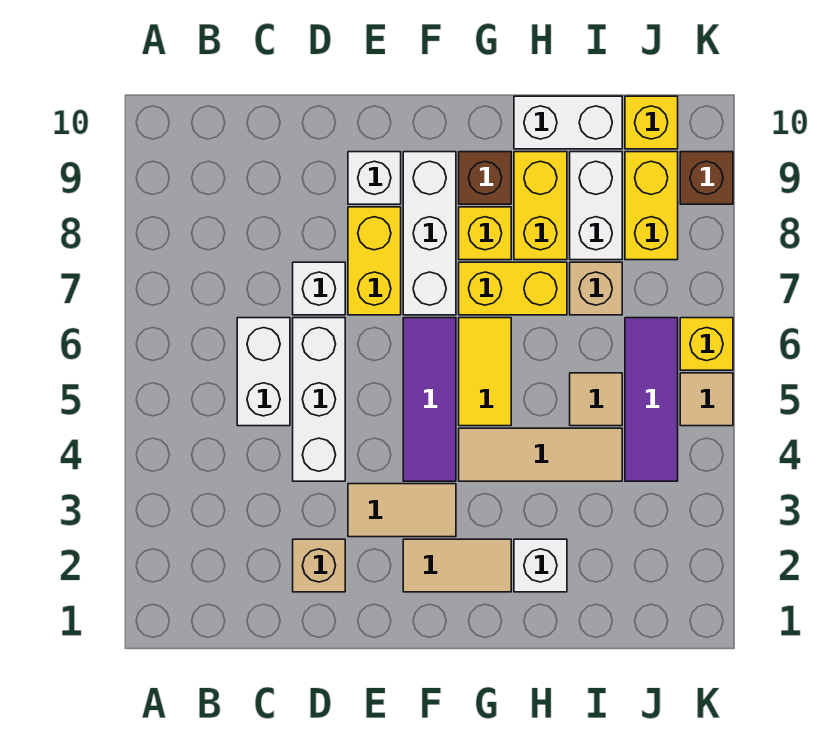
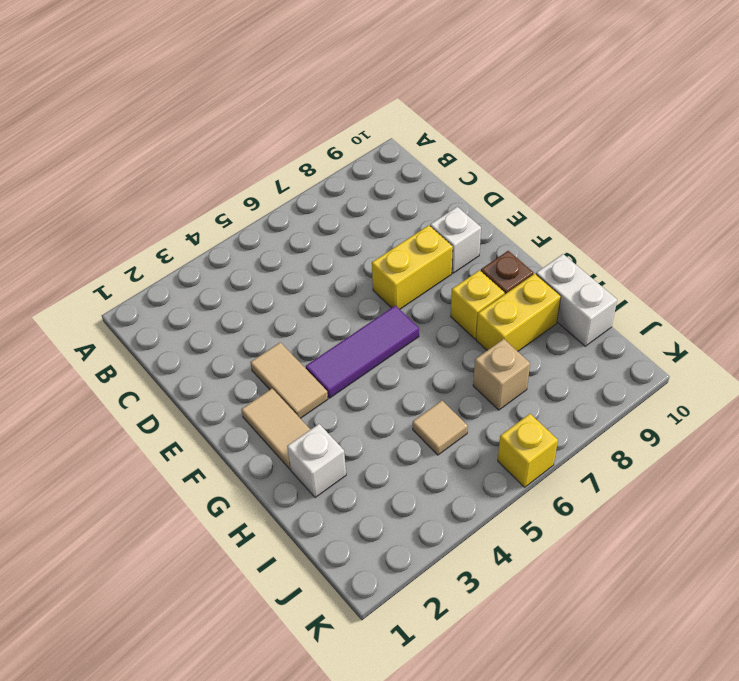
none -> white brick C5:C6 level 1
none -> tan brick D2 level 1
none -> white brick D4:D6 level 1

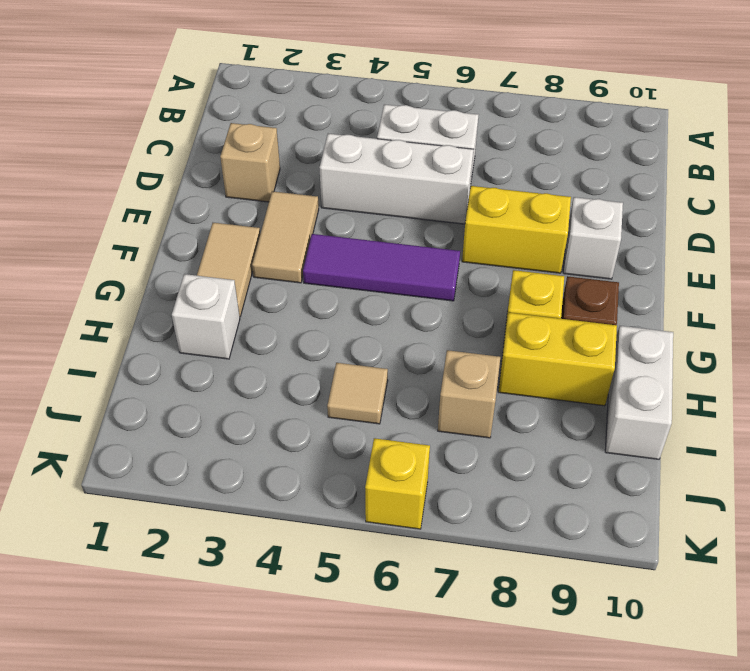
none -> white brick D7 level 1
none -> white brick F7:F9 level 1
none -> tan tile G4:I4 level 1

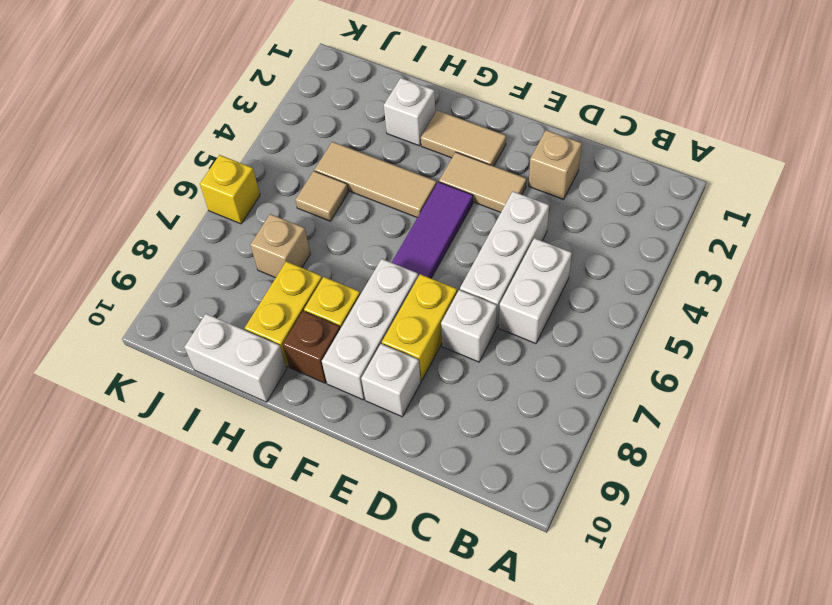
none -> yellow tile G5:G6 level 1
none -> yellow brick G7:H7 level 1
none -> white brick I8:I9 level 1

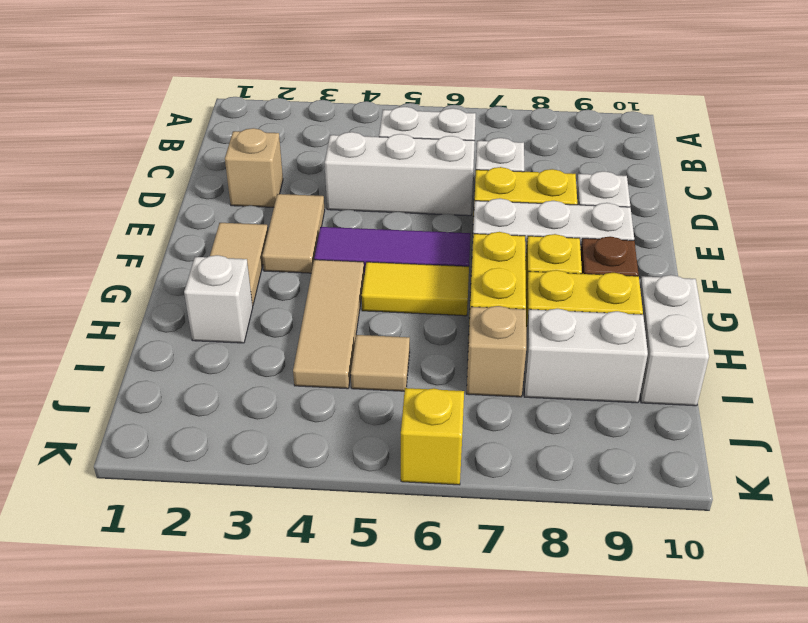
none -> purple tile J4:J6 level 1
none -> yellow brick J8:J9 level 1
none -> yellow brick J10 level 1

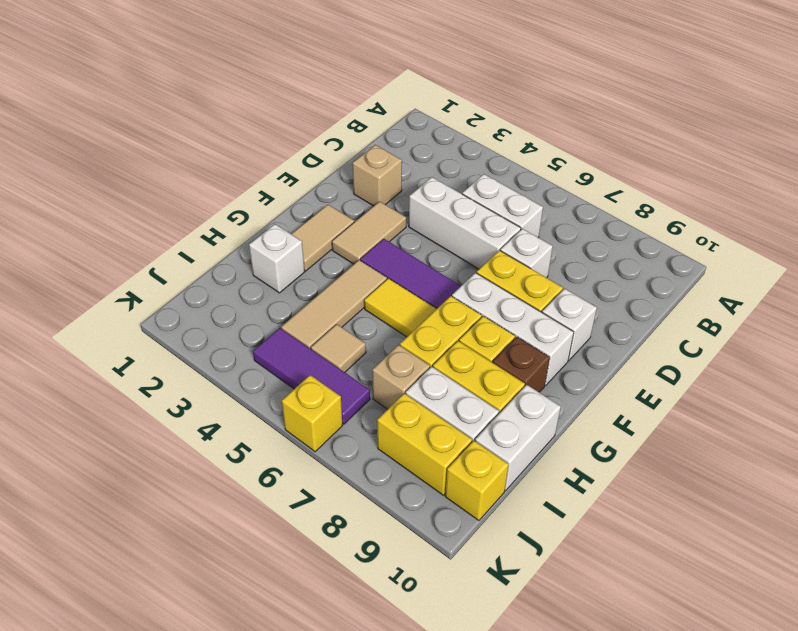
none -> tan tile K5 level 1
none -> brown brick K9 level 1

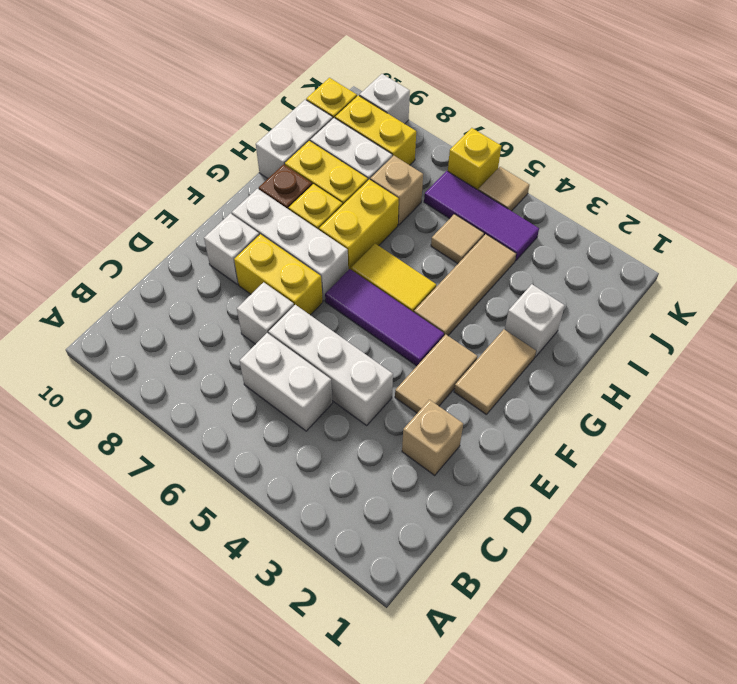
white brick K9 level 1 -> brown brick K9 level 1

